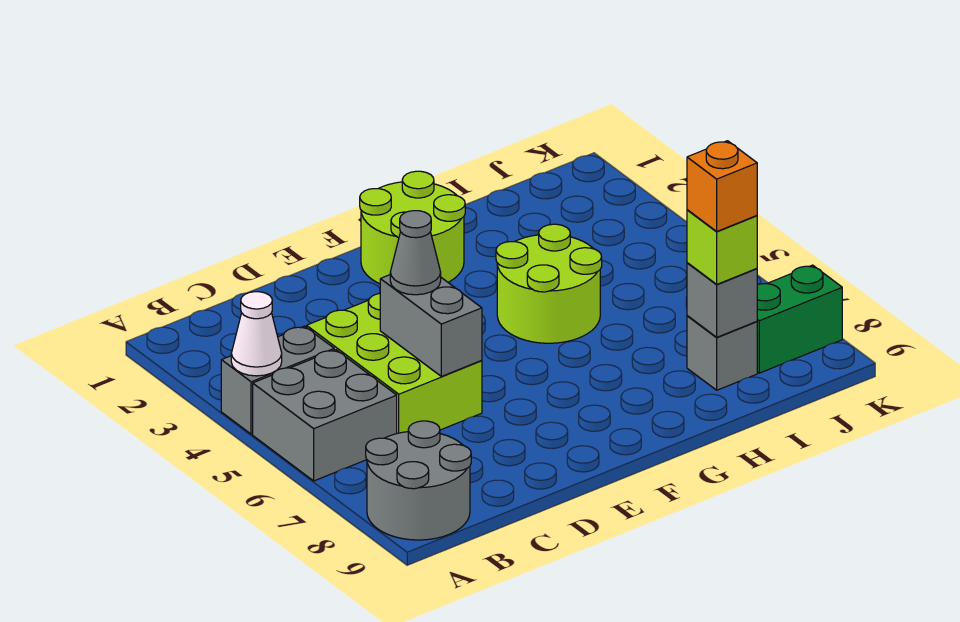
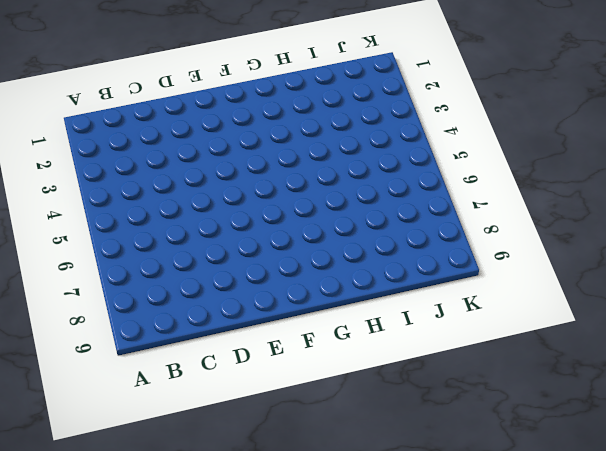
none -> grey brick A4:B4 level 1
none -> grey brick A5:B6 level 1
none -> grey round brick A8:B9 level 1

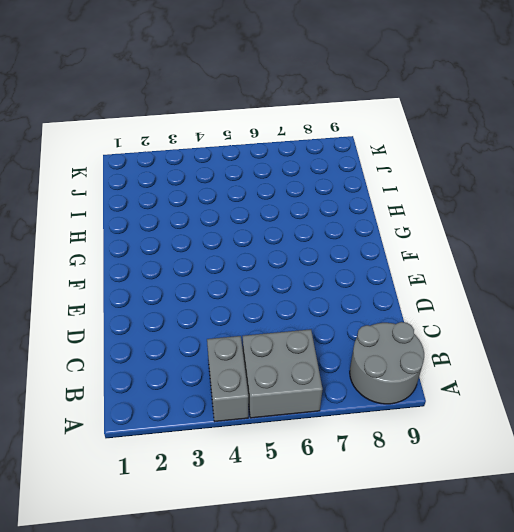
none -> lime brick C4:D6 level 1
none -> lime round brick F1:G2 level 1
none -> lime round brick G4:H5 level 1

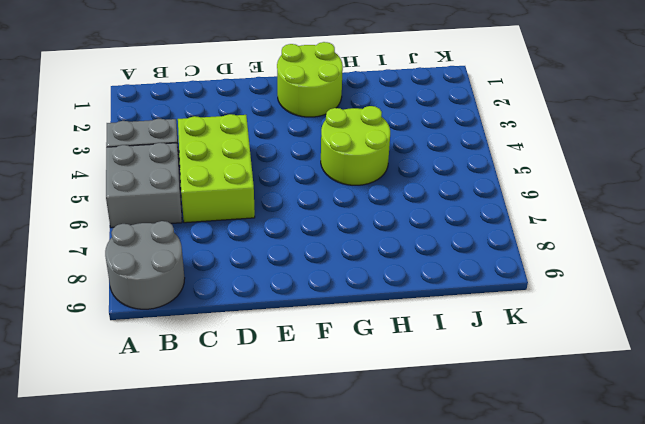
none -> grey brick I8 level 1
none -> green brick J8:K8 level 1
none -> white cone A4 level 2

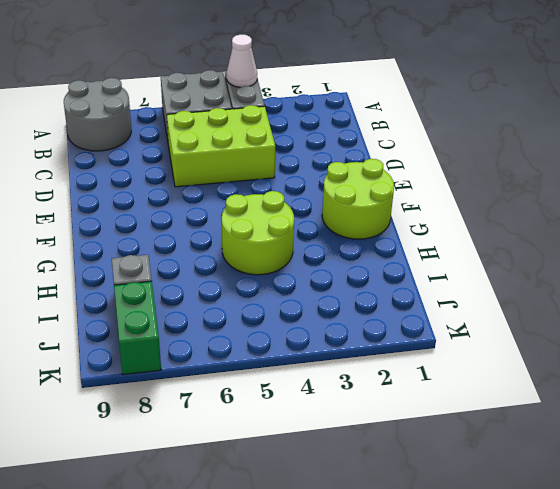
none -> grey brick D5:D6 level 2
none -> grey brick I8 level 2
none -> grey cone D5 level 3

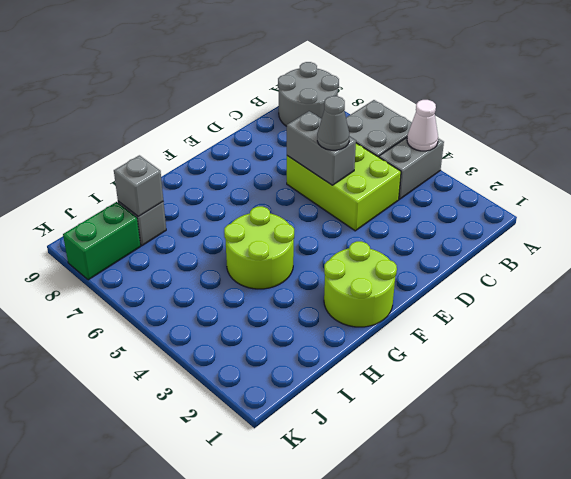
none -> lime brick I8 level 3
none -> orange brick I8 level 4

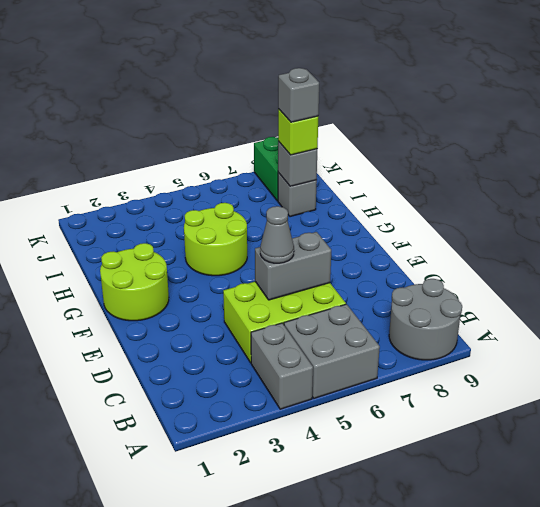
grey brick I8 level 4 -> orange brick I8 level 4
none -> white cone A4 level 2

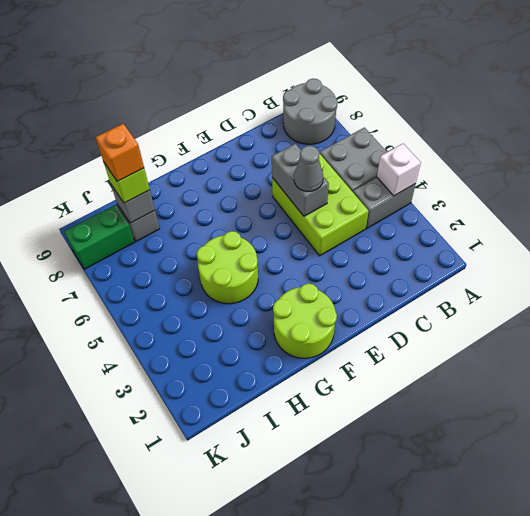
white brick A4 level 2 -> white cone A4 level 2

